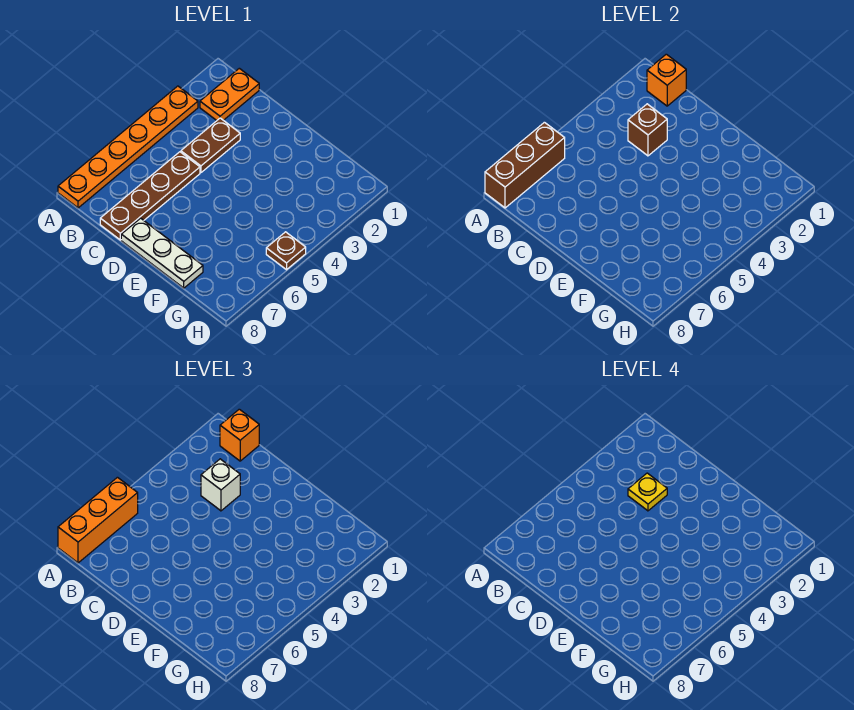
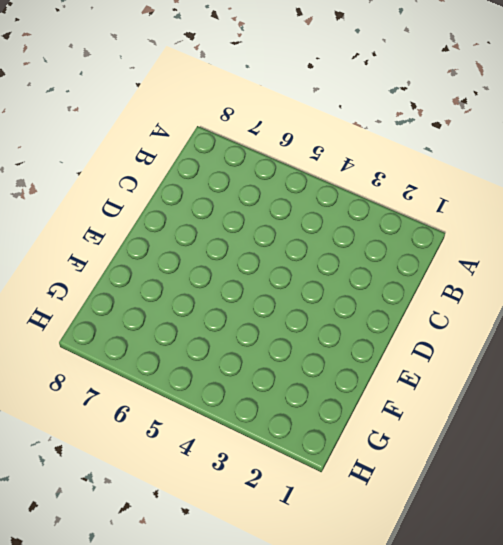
none -> orange plate A3:A8 level 1
none -> orange plate B1:B2 level 1
none -> brown plate C3:C4 level 1

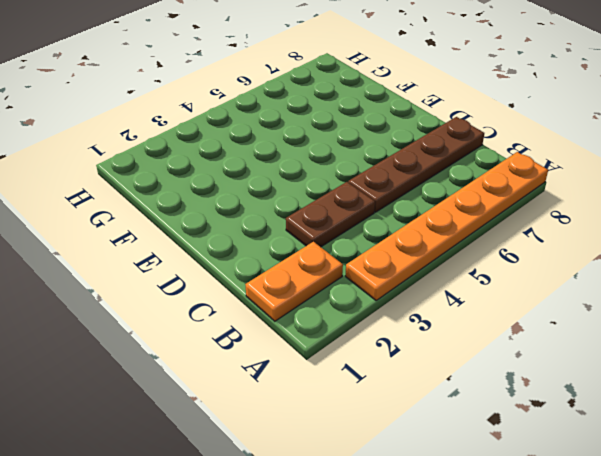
none -> white plate D8:F8 level 1
none -> brown plate H5 level 1
none -> brown brick A6:A8 level 2

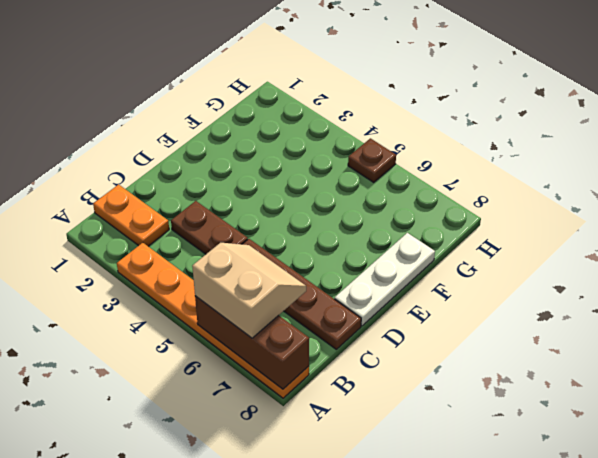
tan slope A6:B7 level 3 top A -> orange brick A6:A8 level 3
none -> orange brick B1 level 2
none -> brown brick C3 level 2
none -> orange brick B1 level 3

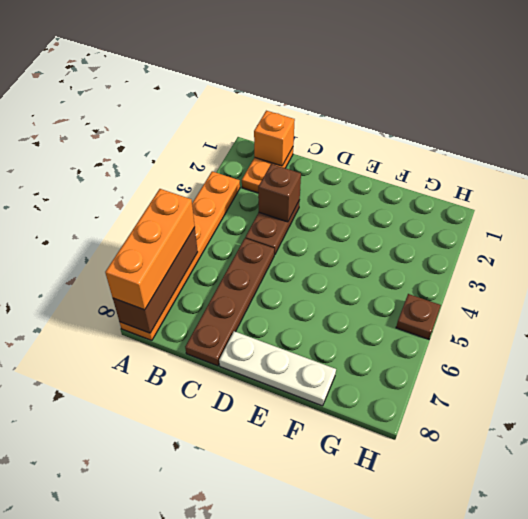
none -> orange brick B1 level 3
none -> white brick C3 level 3
none -> yellow plate C3 level 4

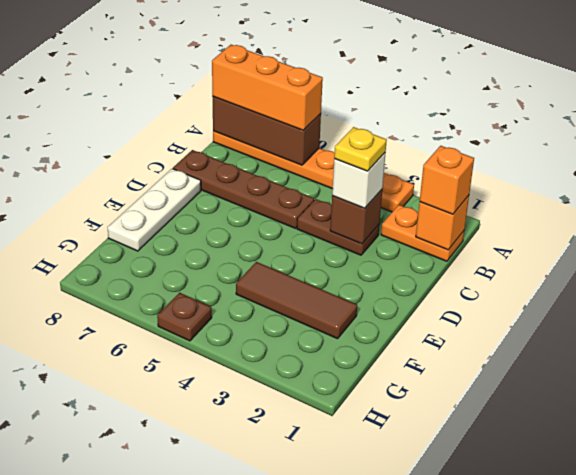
brown tile F2:F4 level 1 -> none

